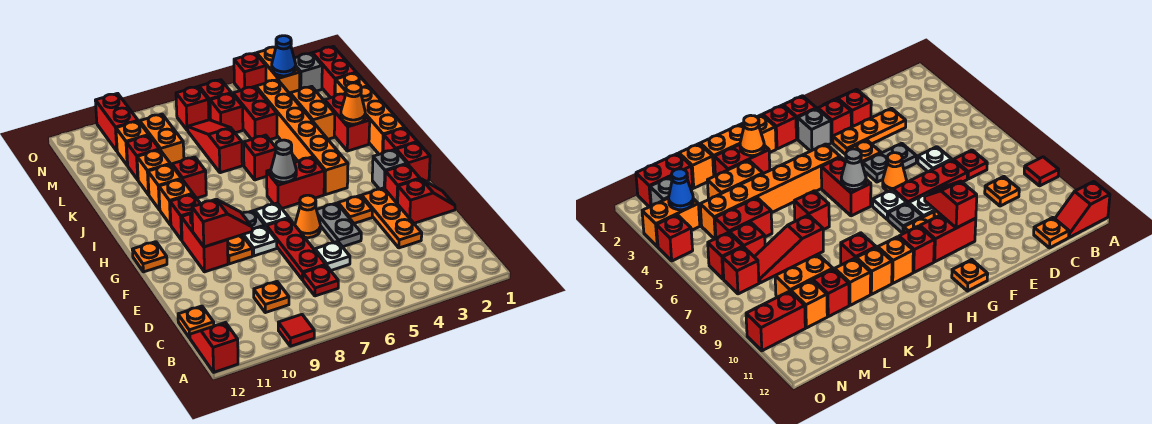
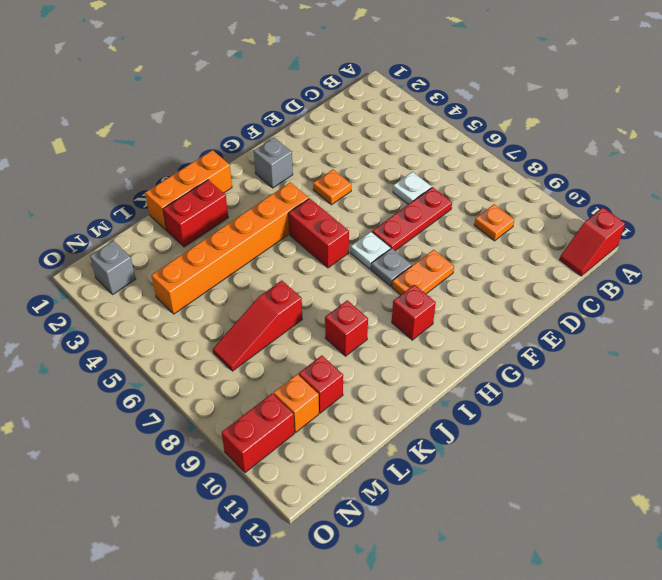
none -> red tile A9 level 1
none -> red plate C7 level 1
none -> orange plate C12 level 1
none -> orange plate D3:F3 level 1

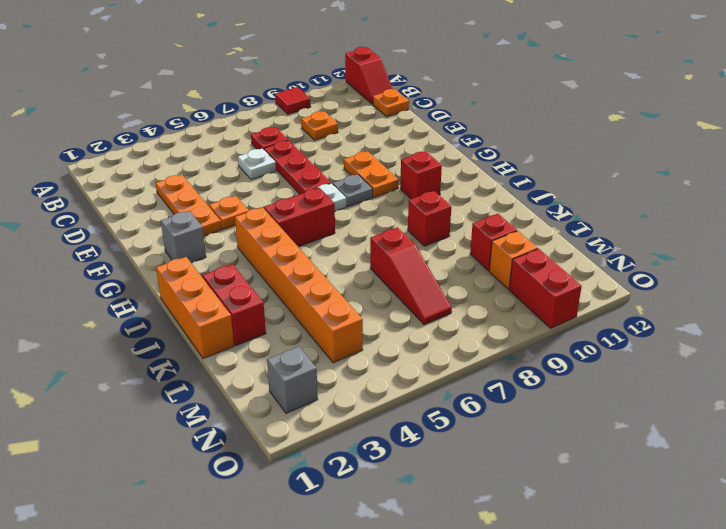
none -> red slope E1:E2 level 1 top 2
none -> grey plate E5:F5 level 1
none -> red brick F2 level 1
none -> orange cone F6 level 1

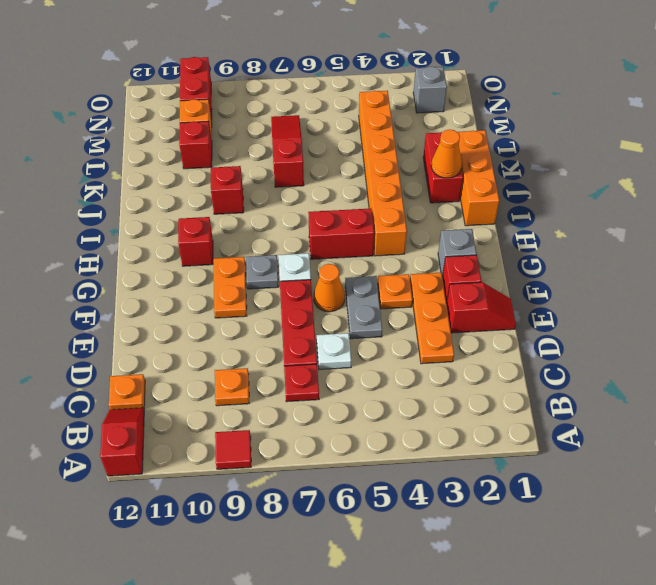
none -> white plate F8 level 1
none -> red brick F10:G10 level 1
none -> red brick G1 level 1
none -> orange plate G12 level 1

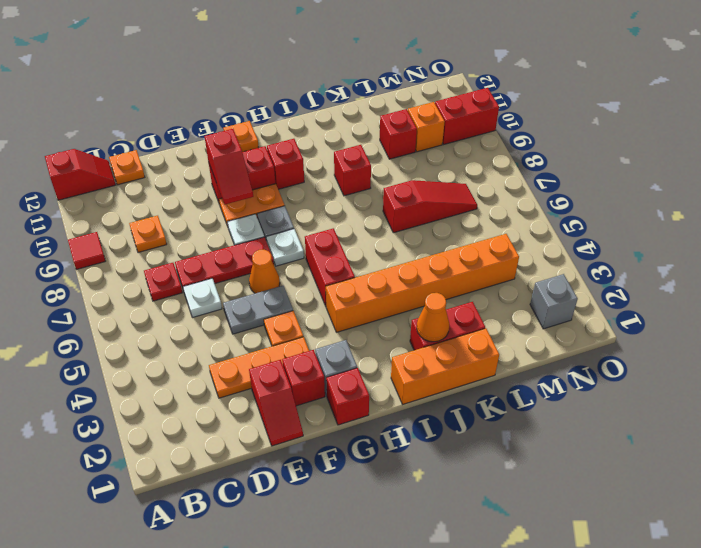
none -> red brick H1 level 1
none -> orange brick I10 level 1
none -> red brick J6 level 1
none -> orange brick J10 level 1

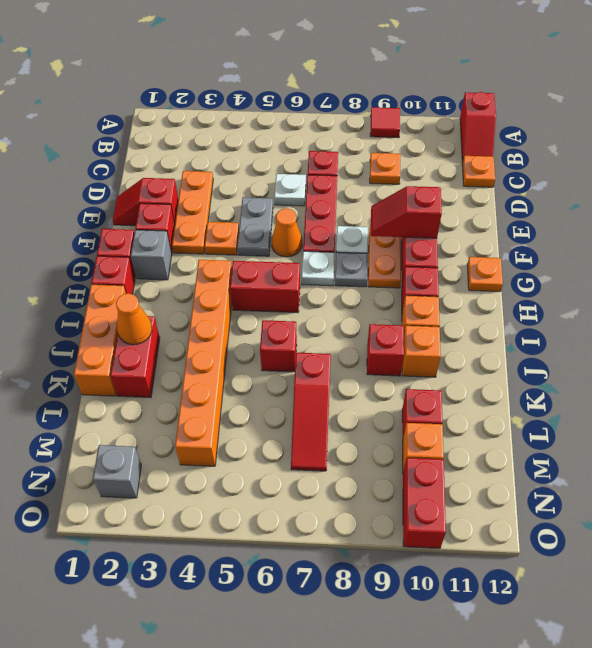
none -> orange brick K3:L3 level 1
none -> orange brick K10 level 1
none -> orange brick L1 level 1
none -> red brick L5:M5 level 1

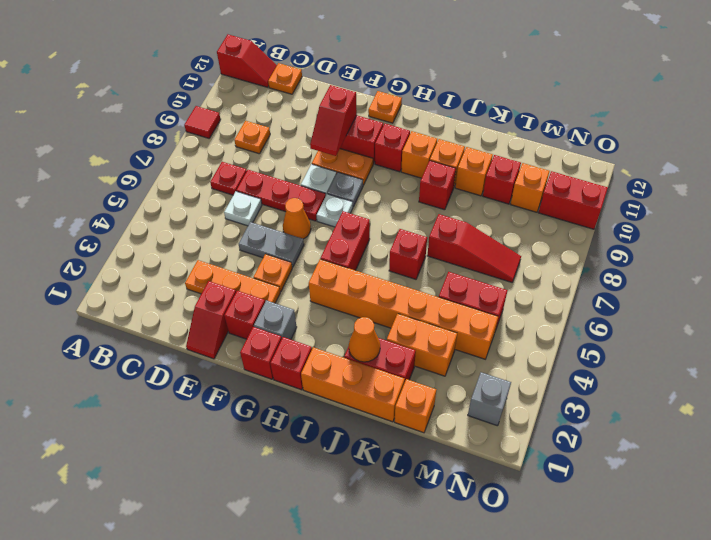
none -> orange brick L9:M9 level 1
none -> red brick M1:N1 level 1
none -> red brick M6 level 1
none -> orange brick N3:O3 level 1

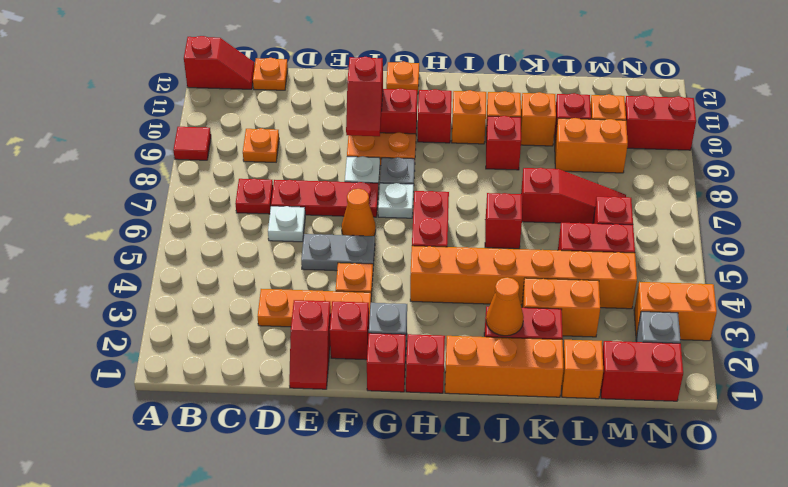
none -> red brick N6 level 1
none -> red brick N7 level 1
none -> red brick O4 level 1
none -> grey cone H6 level 2

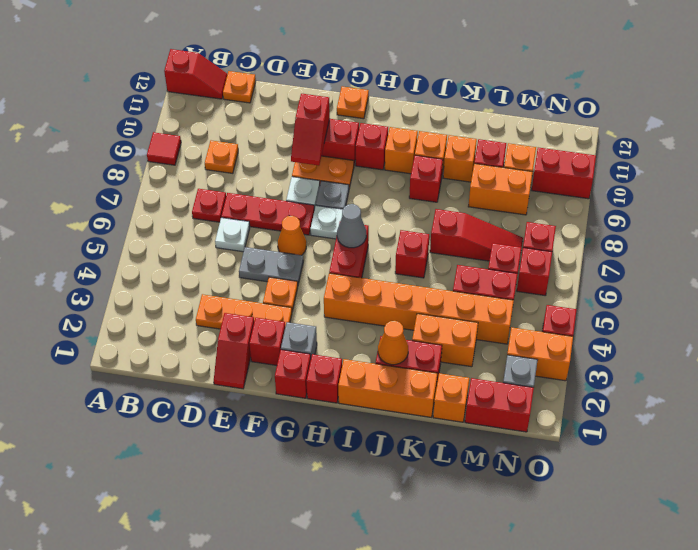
none -> blue cone N3 level 2

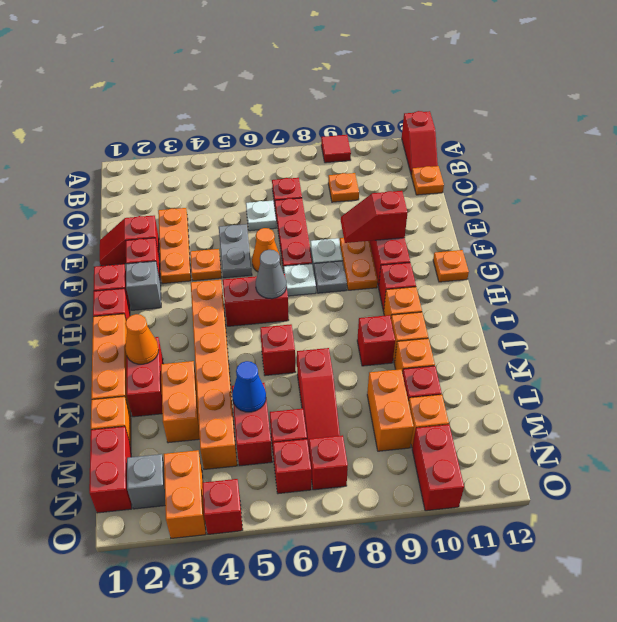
blue cone L5 level 2 -> blue cone N3 level 2

